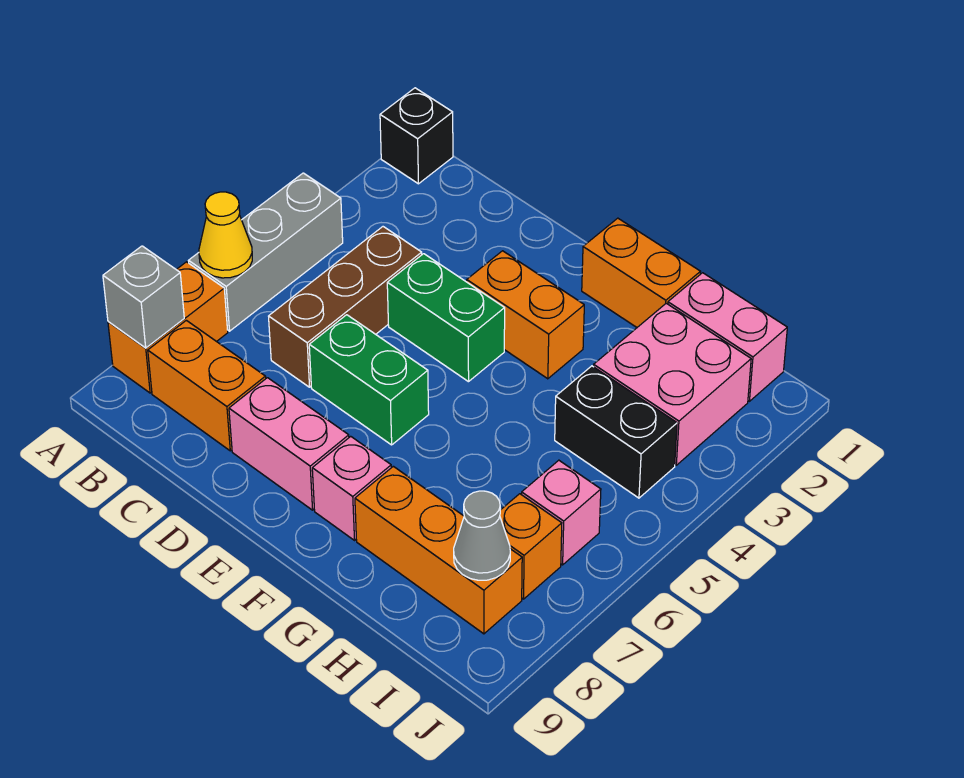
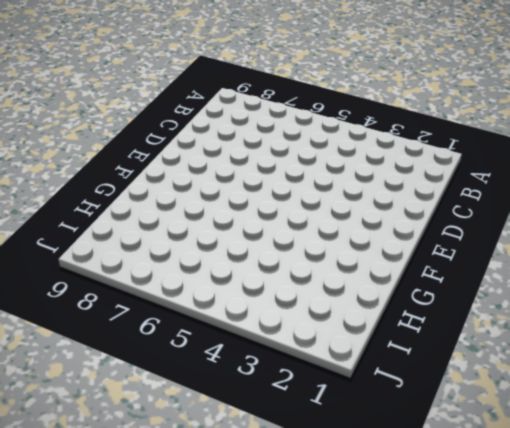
none -> black brick A1 level 1
none -> grey brick A4:A6 level 1
none -> orange brick A7:A8 level 1

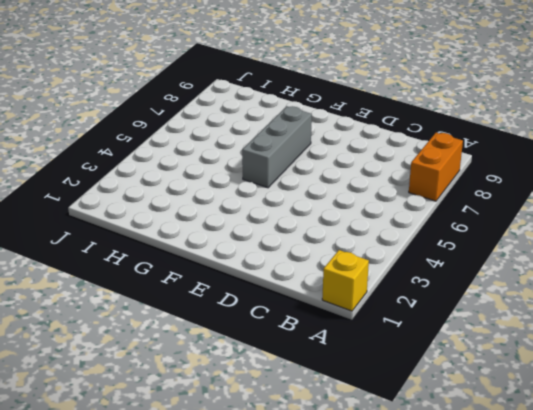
yellow brick A1 level 1 -> black brick A1 level 1
grey brick F5:F7 level 1 -> grey brick A4:A6 level 1
none -> orange brick B8:C8 level 1
none -> brown brick C4:C6 level 1
none -> green brick D4:E4 level 1

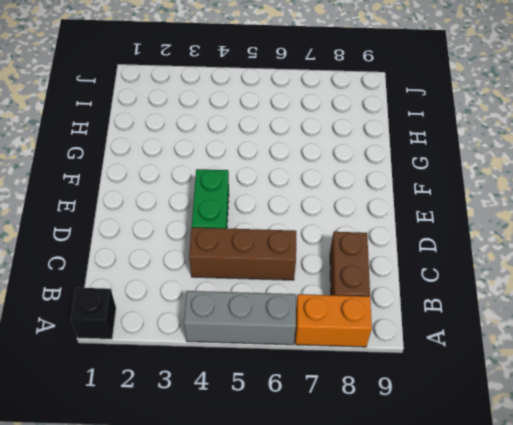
brown brick B8:C8 level 1 -> orange brick B8:C8 level 1
none -> green brick D6:E6 level 1
none -> pink brick D8:E8 level 1
none -> orange brick E3:F3 level 1

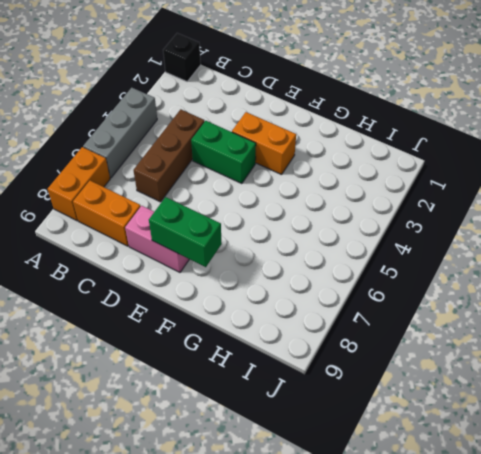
green brick E8:F8 level 2 -> green brick D6:E6 level 1
none -> orange brick F1:G1 level 1
none -> pink brick F8 level 1
none -> orange brick G8:I8 level 1

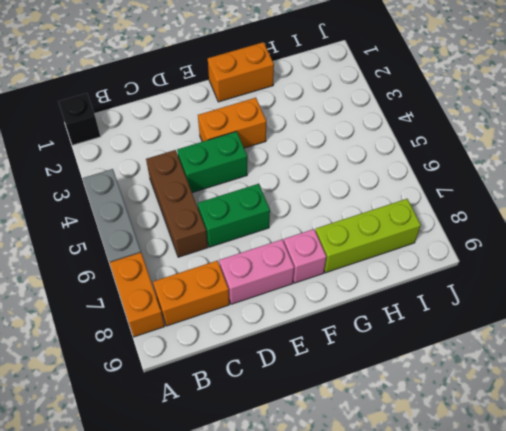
lime brick G8:I8 level 1 -> orange brick G8:I8 level 1
none -> pink brick H1:I1 level 1
none -> pink brick H2:I3 level 1
none -> black brick H4:I4 level 1

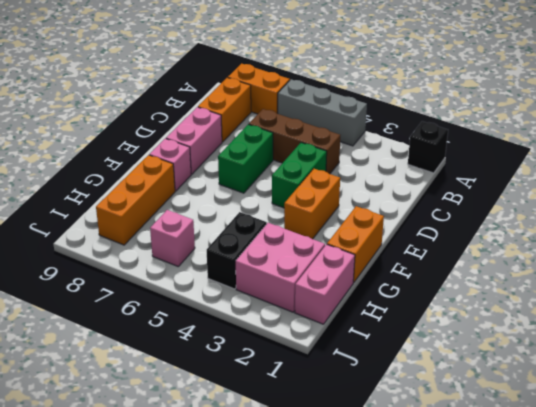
none -> orange brick I7 level 1
none -> yellow cone A6 level 2
none -> grey brick A8 level 2

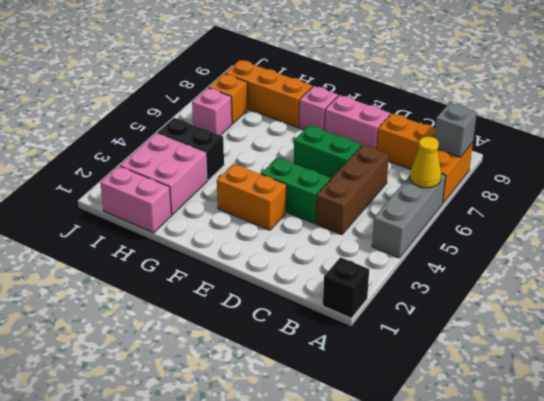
none -> orange brick F1:G1 level 1
none -> grey cone I8 level 2

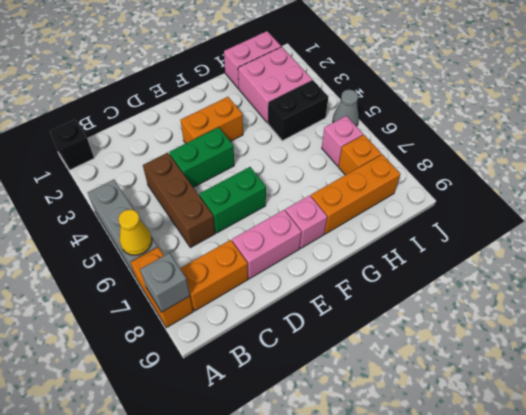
grey cone J5 level 1 -> grey cone I8 level 2
none -> orange brick F1:G1 level 1

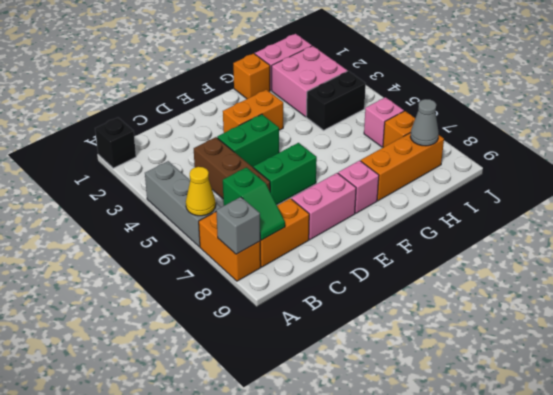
green slope B7:B8 level 2 top 7 -> none
orange brick G1 level 1 -> orange brick F1:G1 level 1

